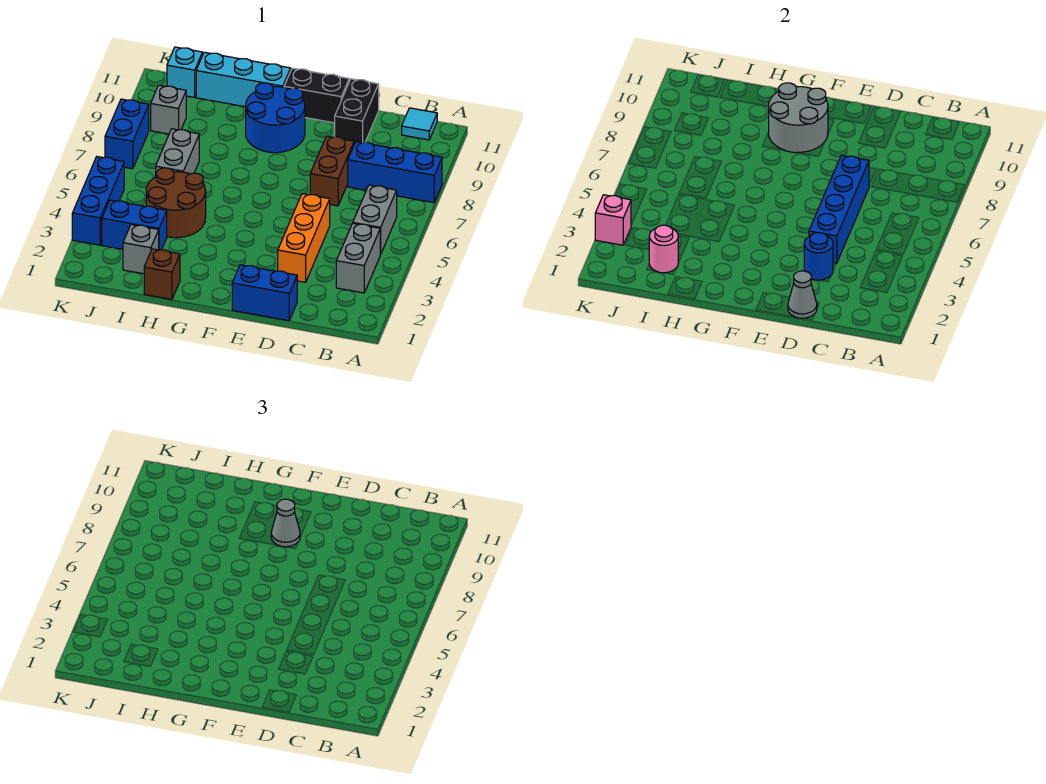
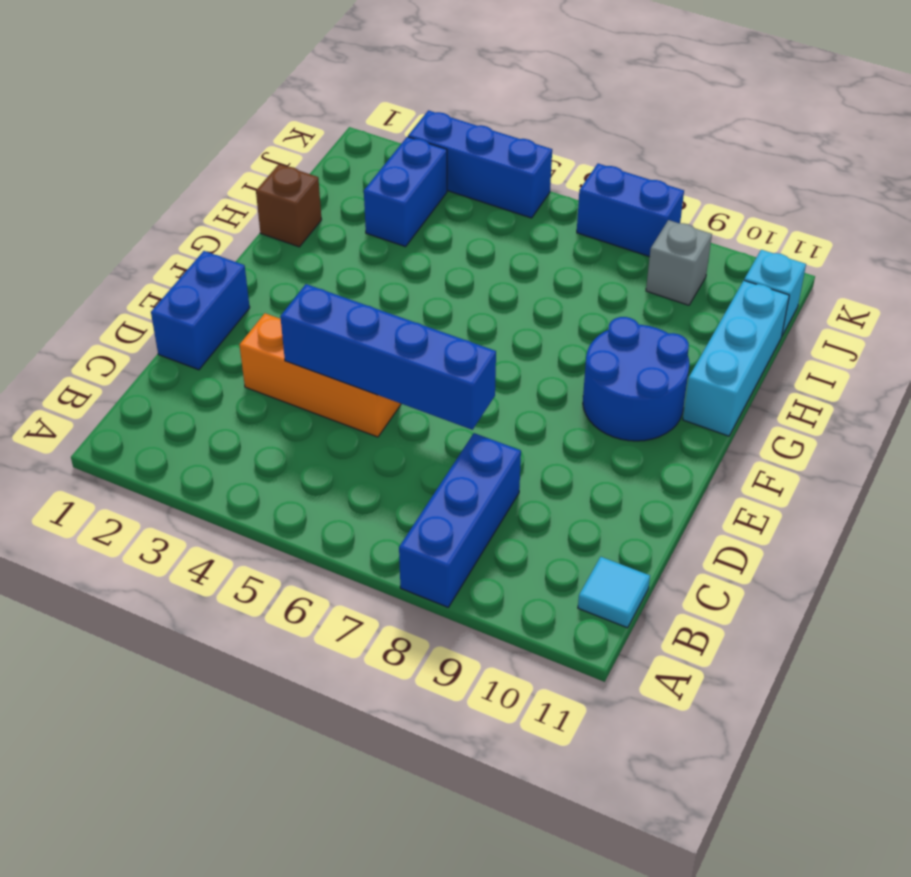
none -> grey brick B3:B4 level 1
none -> grey brick B5:B6 level 1
none -> brown brick D7:D8 level 1

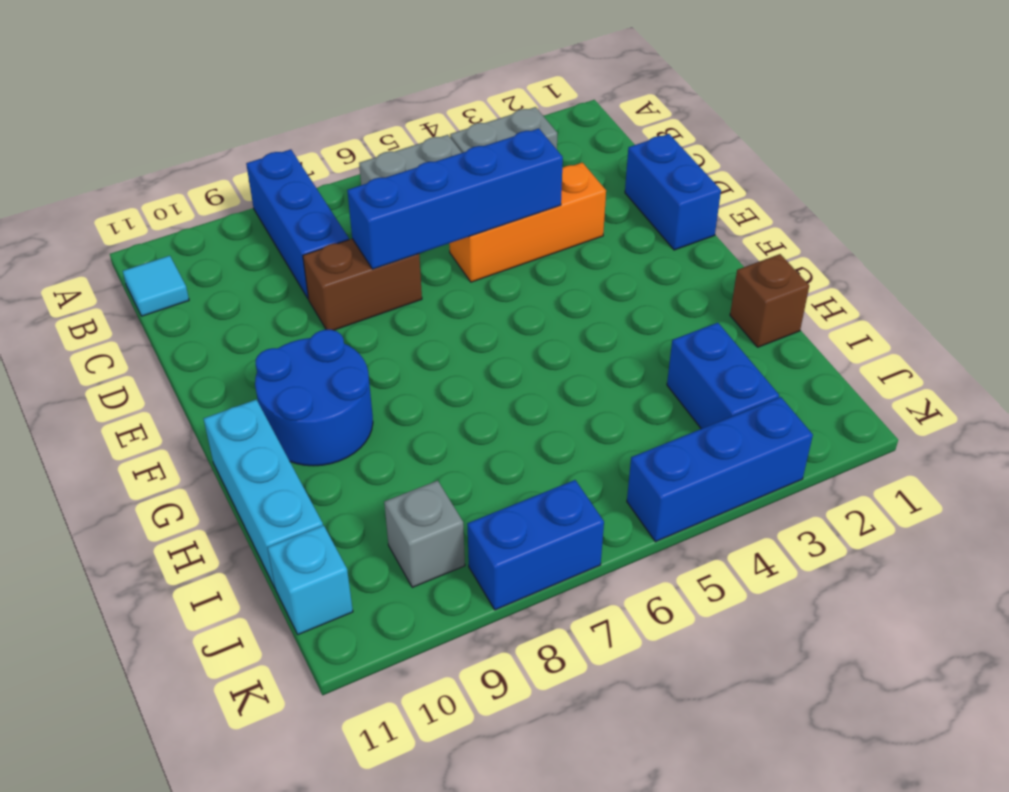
none -> black brick D10:D11 level 1
none -> black brick E11:F11 level 1
none -> brown round brick H4:I5 level 1

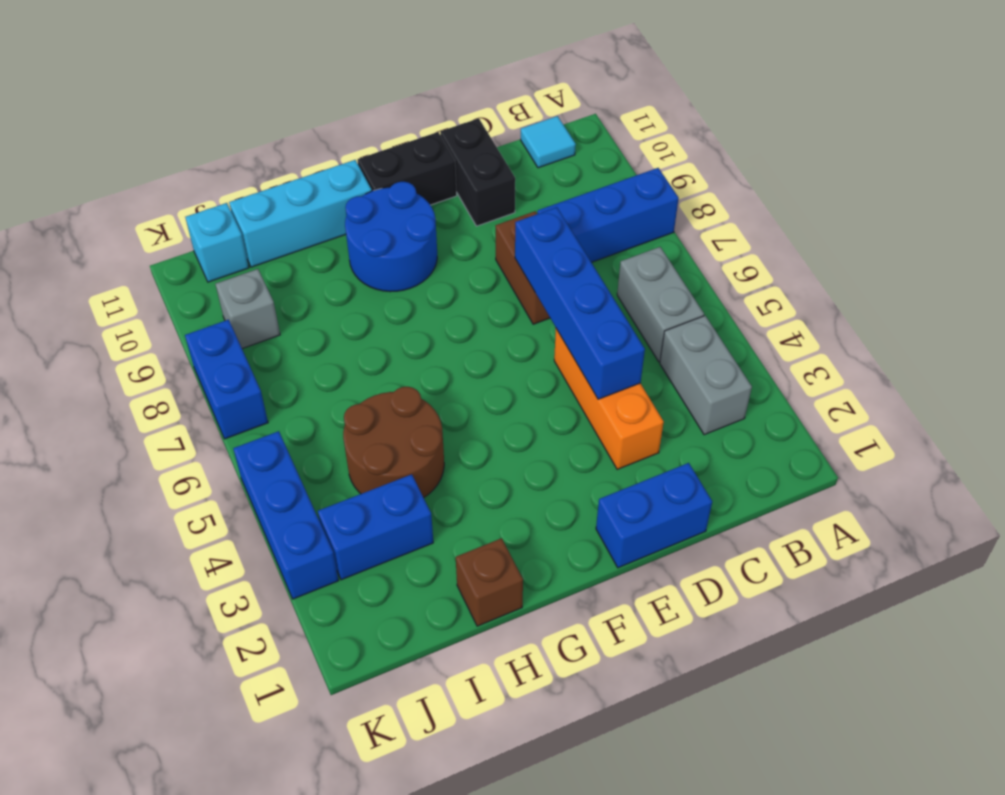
none -> grey brick I2 level 1
none -> grey brick I6:I7 level 1
none -> grey cone D1 level 2

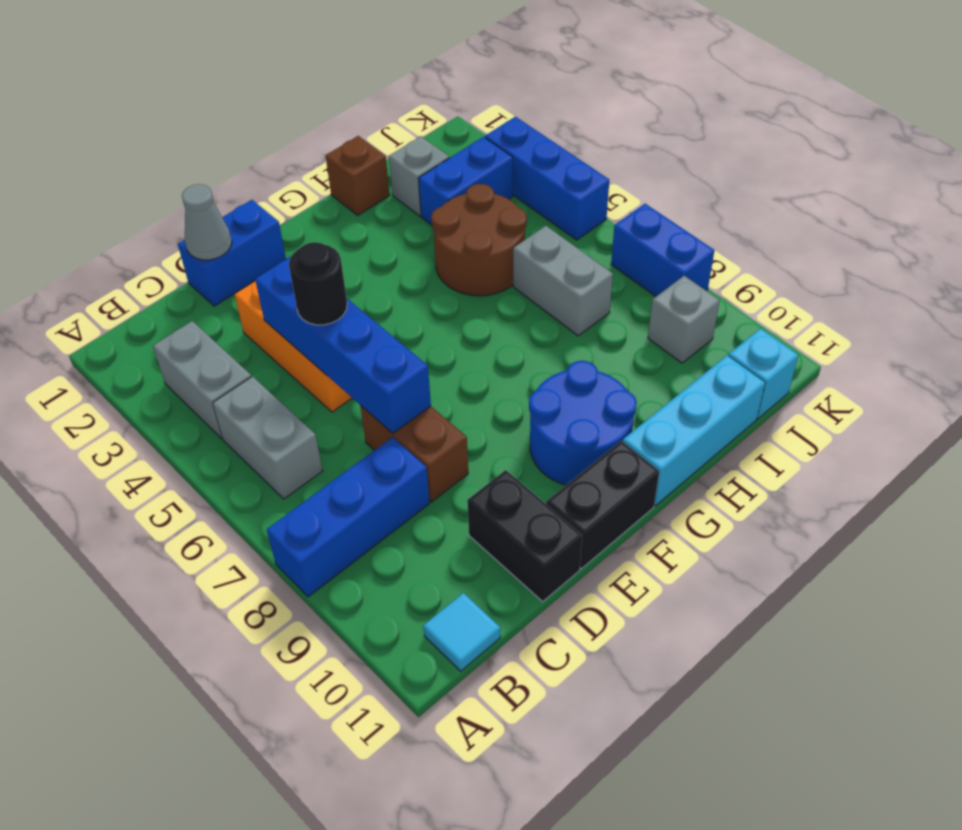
black round brick D5 level 3 -> none
none -> blue round brick D3 level 2
none -> grey round brick F9:G10 level 2
none -> pink round brick I2 level 2

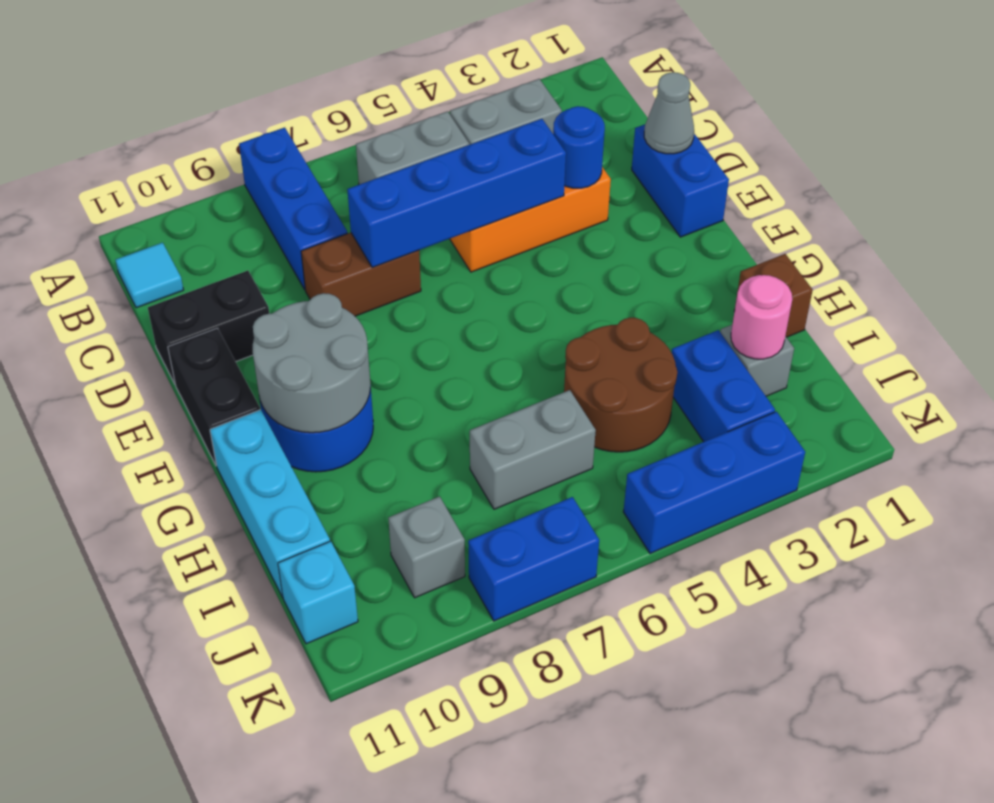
none -> pink brick K3 level 2
none -> grey cone F9 level 3

